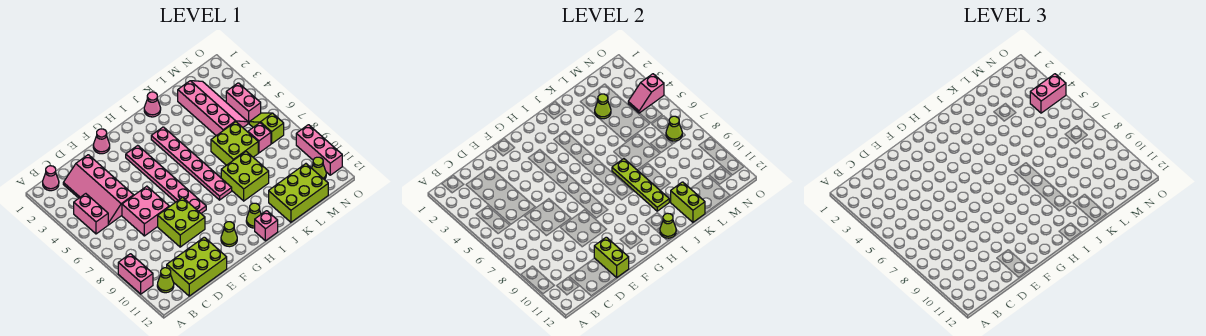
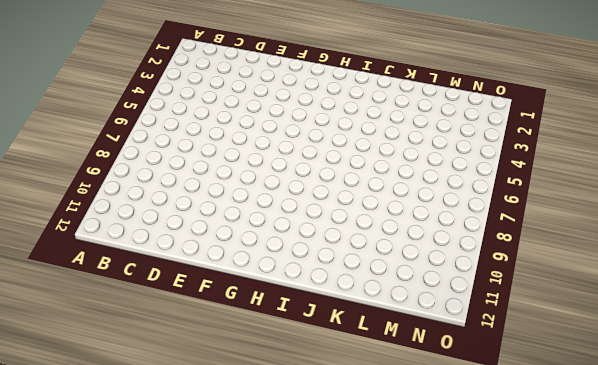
none -> pink brick A9:A10 level 1
none -> pink cone B1 level 1
none -> pink brick B4:B5 level 1
none -> lime cone B11 level 1

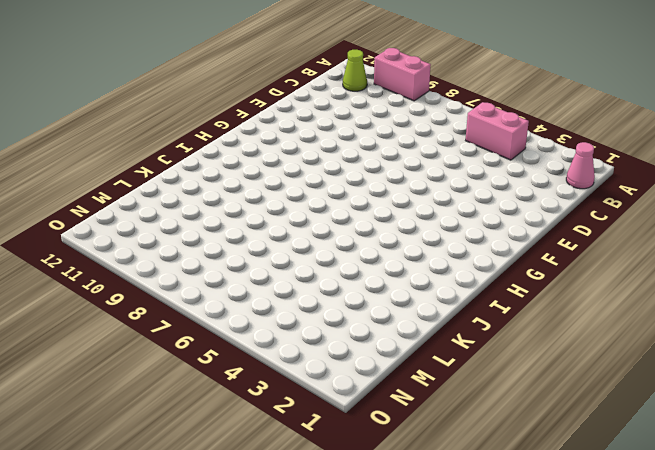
none -> pink slope C2:D5 level 1 top D
none -> lime brick C11:E12 level 1
none -> pink brick D6:E7 level 1
none -> lime brick E8:F9 level 1

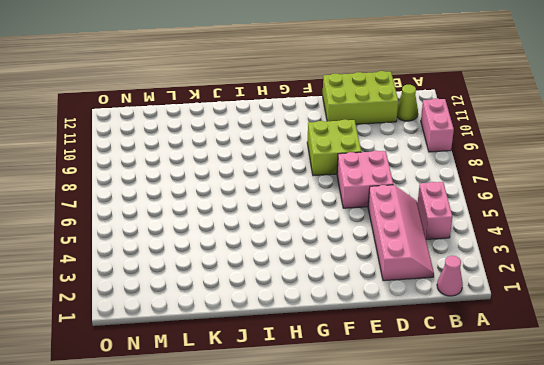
none -> pink cone F1 level 1
none -> pink plate G3:G8 level 1
none -> lime cone G11 level 1
none -> pink plate I3:I8 level 1

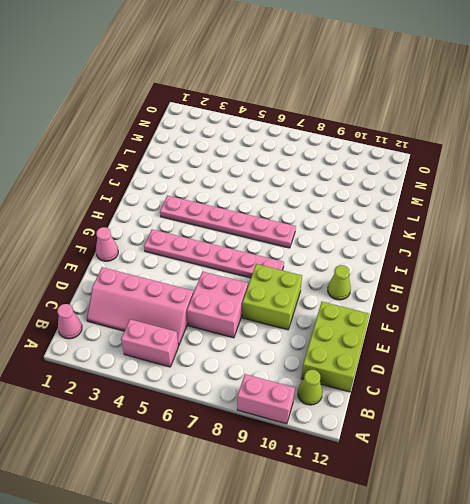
none -> lime cone I11 level 1
none -> pink brick I12 level 1
none -> pink cone J1 level 1
none -> lime brick J8:K9 level 1

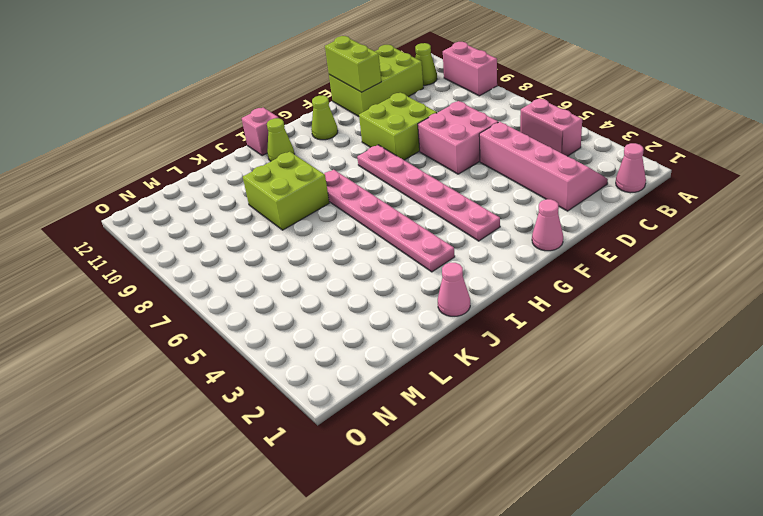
none -> lime brick K6:L7 level 1
none -> lime brick K11:M12 level 1
none -> pink slope L2:M5 level 1 top L
none -> pink brick M7 level 1

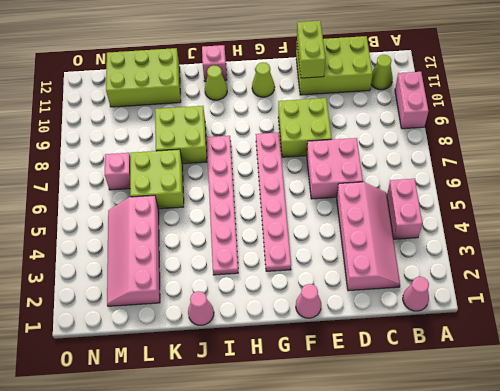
none -> pink brick N4:N5 level 1
none -> lime slope N6:N7 level 1 top 7
none -> lime cone N11 level 1
none -> pink brick O9:O11 level 1

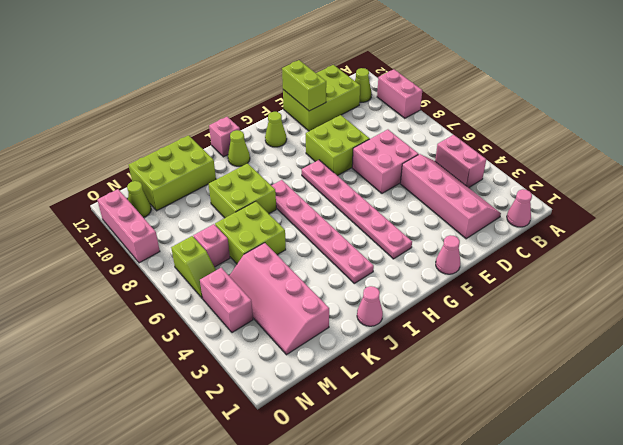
none -> lime cone I12 level 2
none -> lime plate J7:J10 level 2
none -> lime brick K11:K12 level 2
none -> lime cone L3 level 2

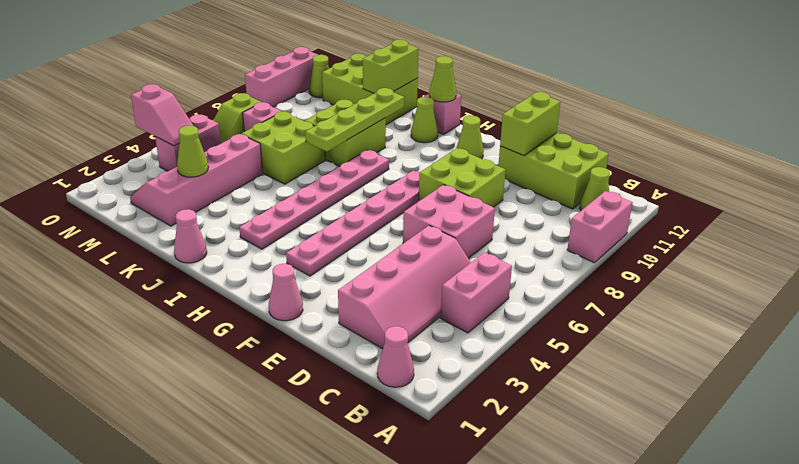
none -> lime cone N7 level 2
none -> pink brick N4:O4 level 3

